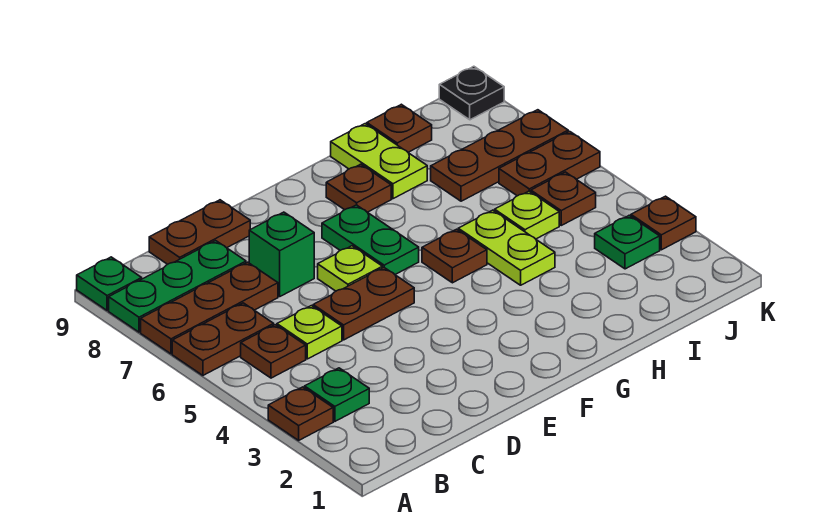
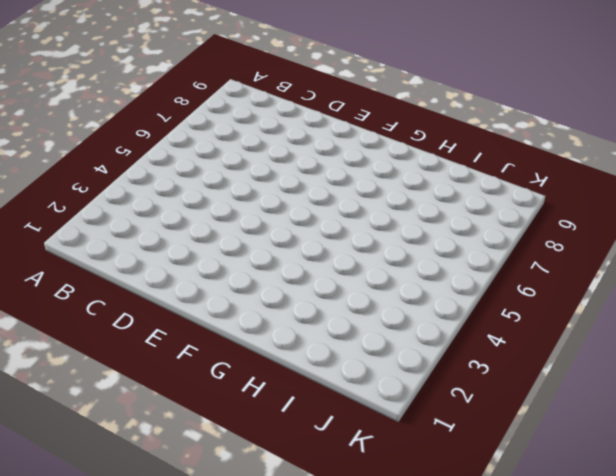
none -> brown plate A3 level 1
none -> brown plate A6:B6 level 1
none -> brown plate A7:C7 level 1

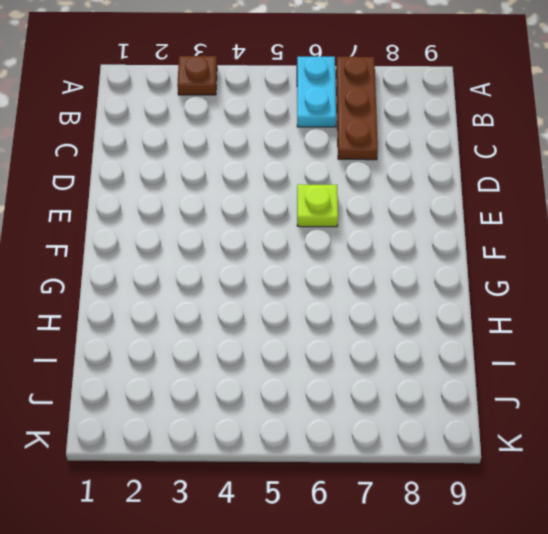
cyan plate A6:B6 level 1 -> brown plate A6:B6 level 1
none -> green plate A8:C8 level 1
none -> green plate A9 level 1
none -> green plate B3 level 1

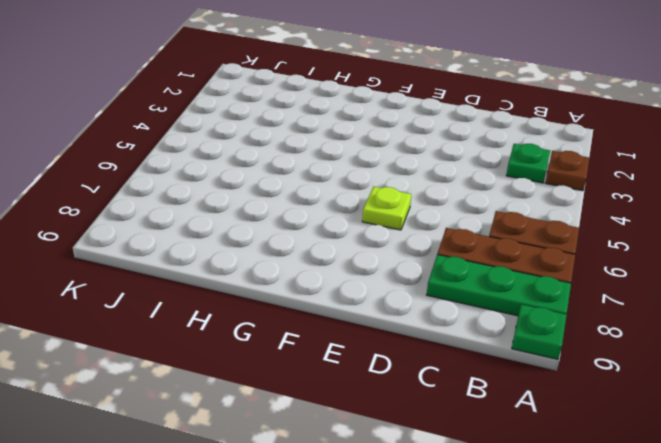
none -> brown plate B5 level 1
none -> lime plate C5 level 1
none -> brown plate C9:D9 level 1

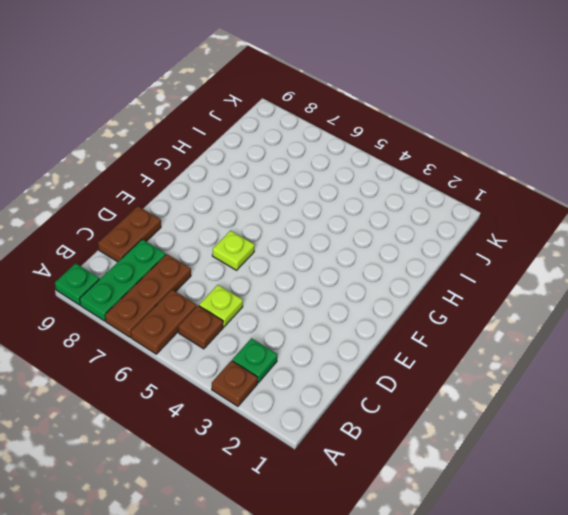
none -> brown plate D5:E5 level 1
none -> green brick D7 level 1
none -> green plate F6:F7 level 1

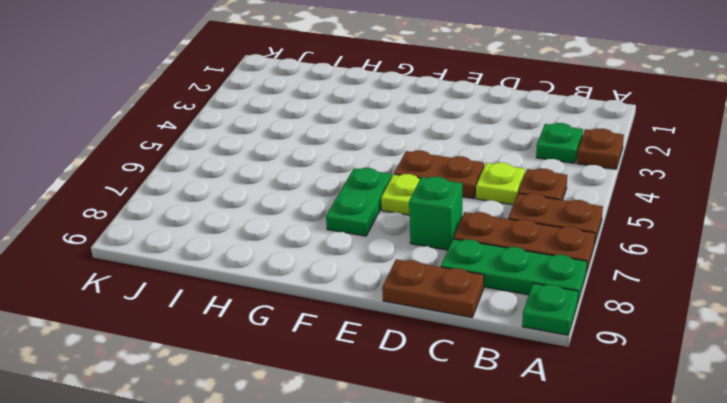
none -> brown plate G5 level 1
none -> brown plate G8 level 1
none -> lime plate H4:H5 level 1

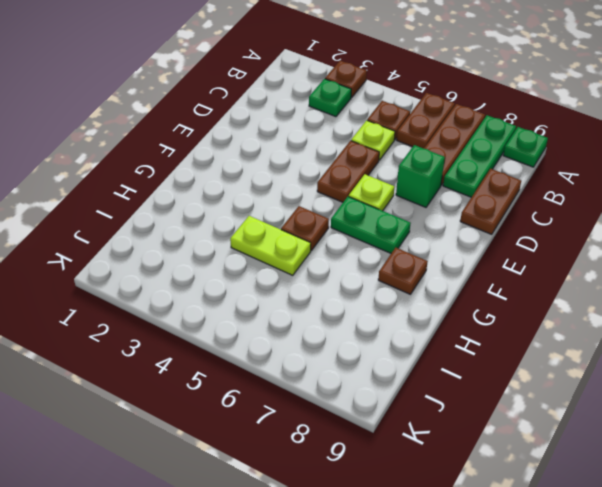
none -> lime plate H8:H9 level 1
none -> lime plate I5 level 1
none -> brown plate I7:K7 level 1

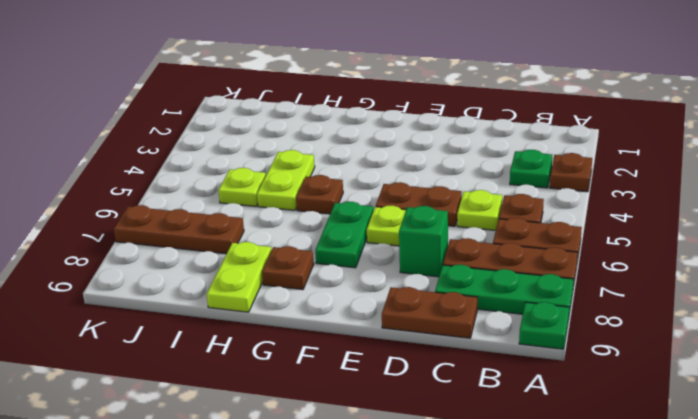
none -> brown plate I9 level 1
none -> green plate J3 level 1
none -> brown plate J5 level 1

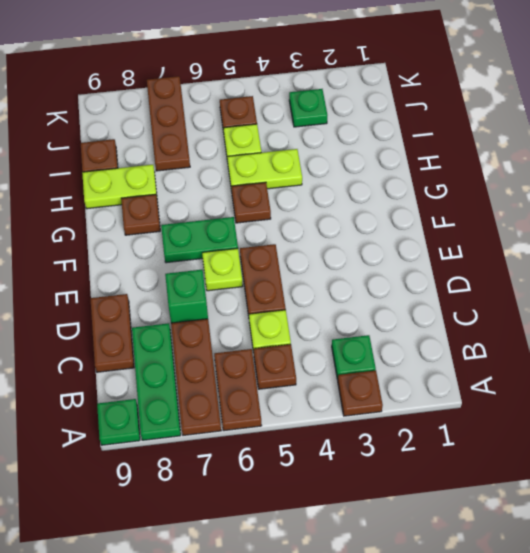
none -> brown plate J6:K6 level 1
none -> brown plate K3 level 1
none -> black plate K9 level 1

